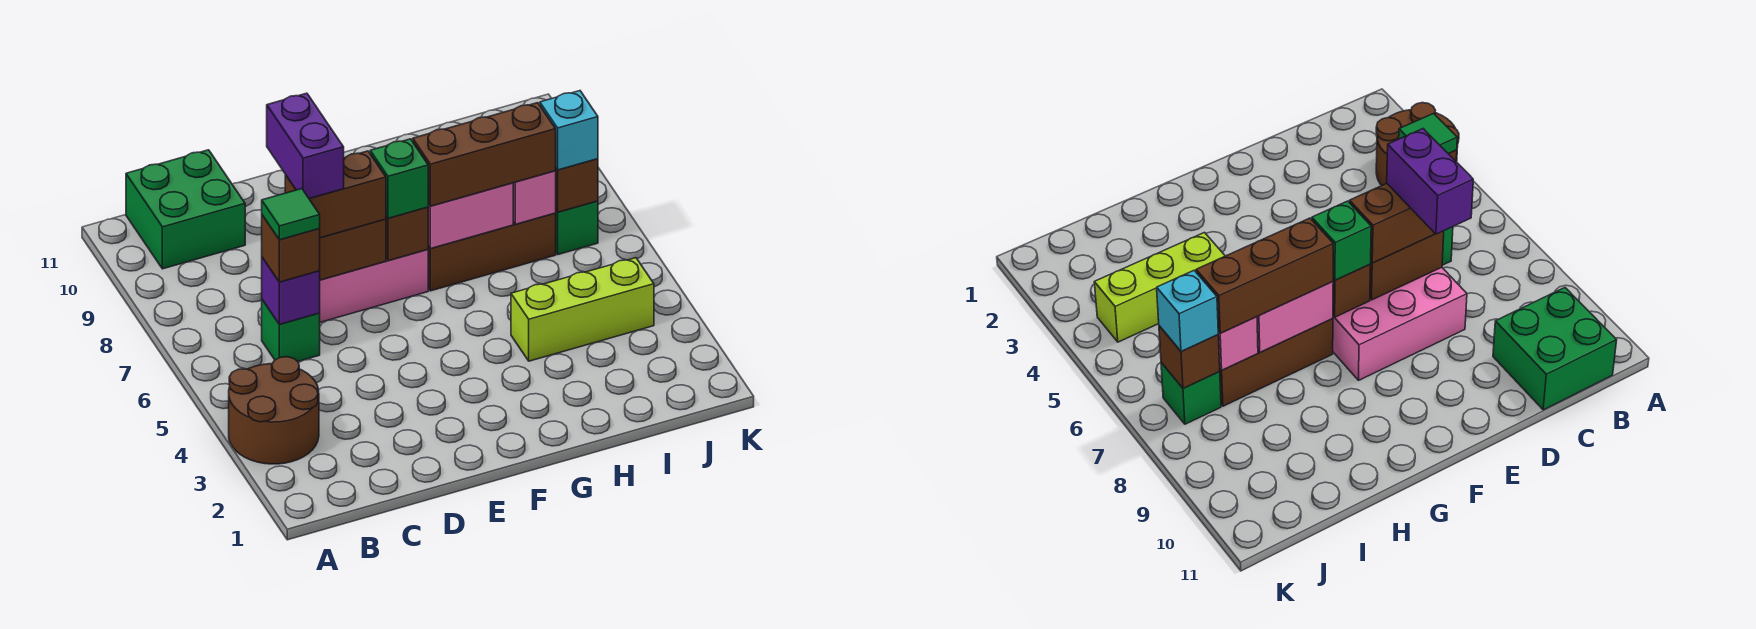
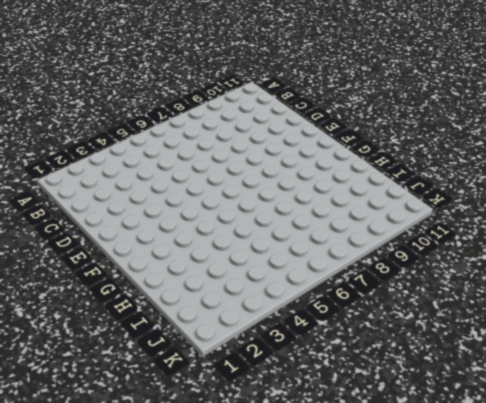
none -> brown round brick A3:B4 level 1
none -> green brick B10:C11 level 1
none -> green brick C6 level 1

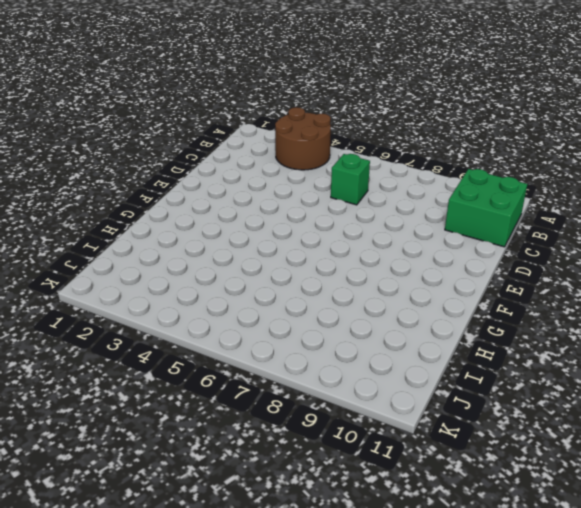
none -> pink brick D7:F8 level 1
none -> brown brick G7:I7 level 1
none -> lime brick H4:J4 level 1

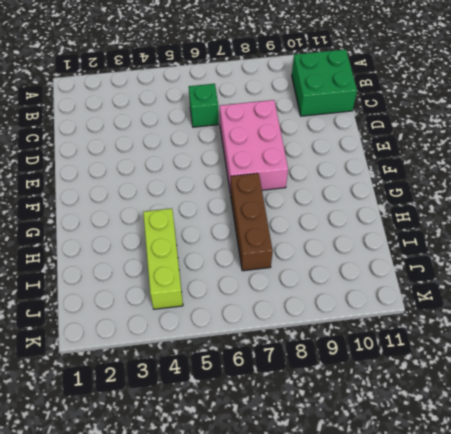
none -> brown round brick A3:B4 level 1
none -> green brick J7 level 1
none -> purple brick C6 level 2

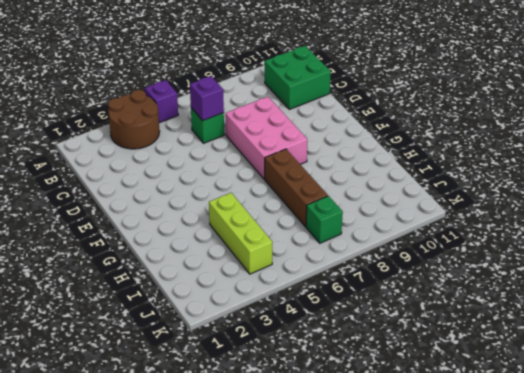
purple brick A5 level 1 -> none
none -> brown brick D7:E7 level 2
none -> brown brick F7 level 2
none -> pink brick G7:H7 level 2

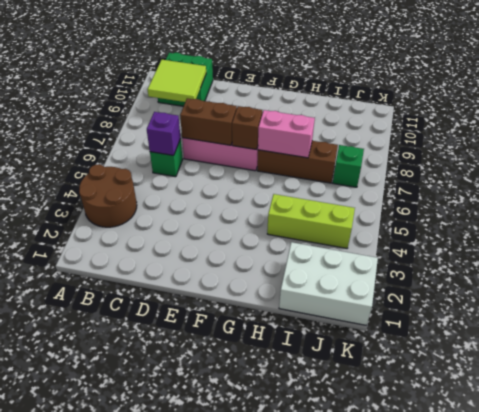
lime tile B9:C10 level 2 -> none
white brick I1:K2 level 1 -> none
none -> pink brick I7 level 2
none -> brown brick J7 level 2
none -> brown brick C6 level 3

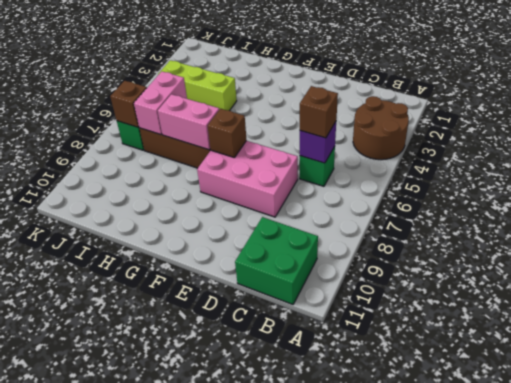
pink brick I6:I7 level 2 -> pink brick I7 level 2
none -> brown brick D7:E7 level 2
none -> brown brick D7:E7 level 3
none -> green brick F7 level 3

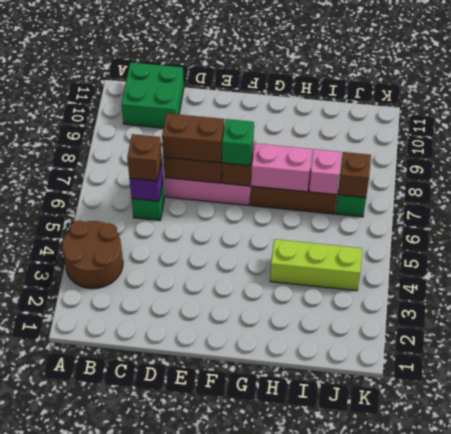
none -> brown brick G7:I7 level 3
none -> cyan brick J7 level 3
none -> green tile C6 level 4

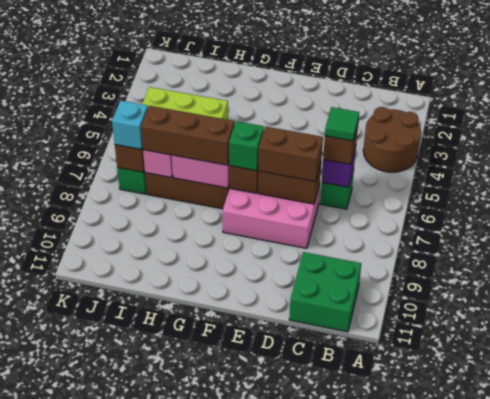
none -> purple brick D7:D8 level 4

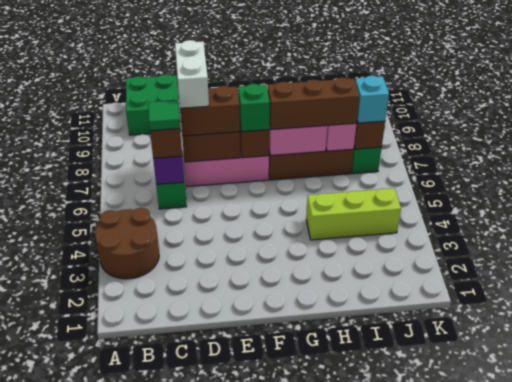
white brick D7:D8 level 4 -> purple brick D7:D8 level 4

